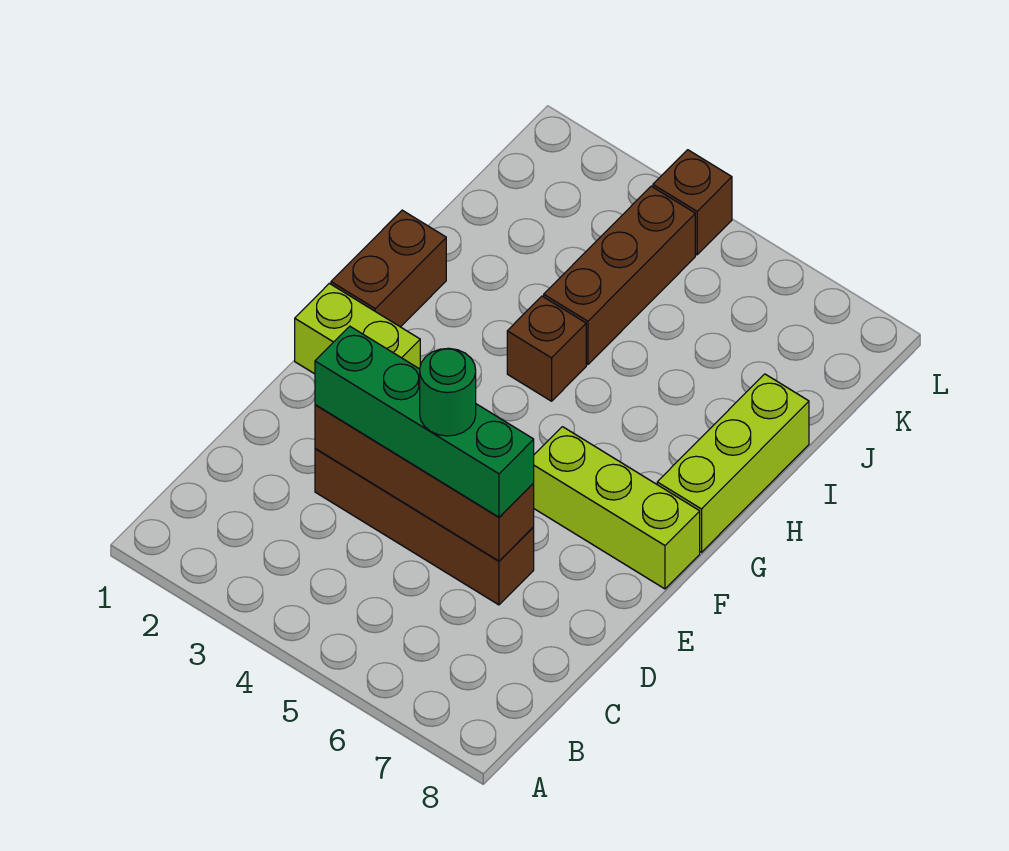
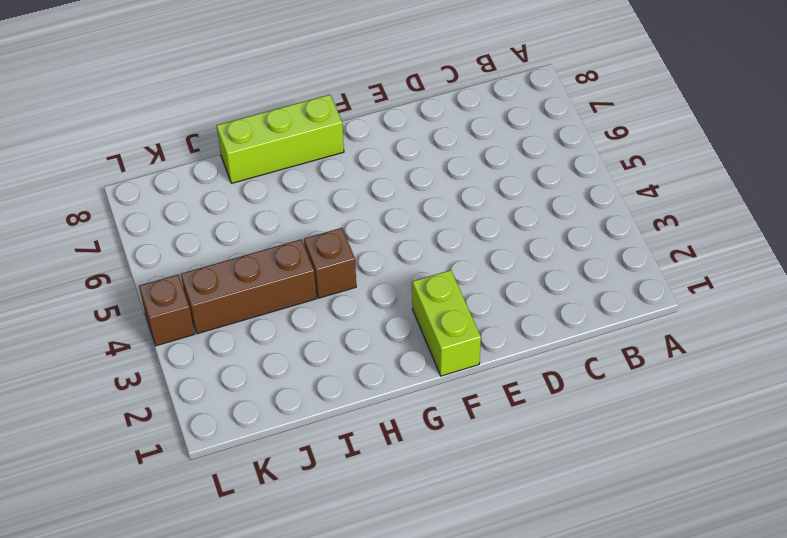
none -> brown brick D3:D6 level 1
none -> lime brick F6:F8 level 1

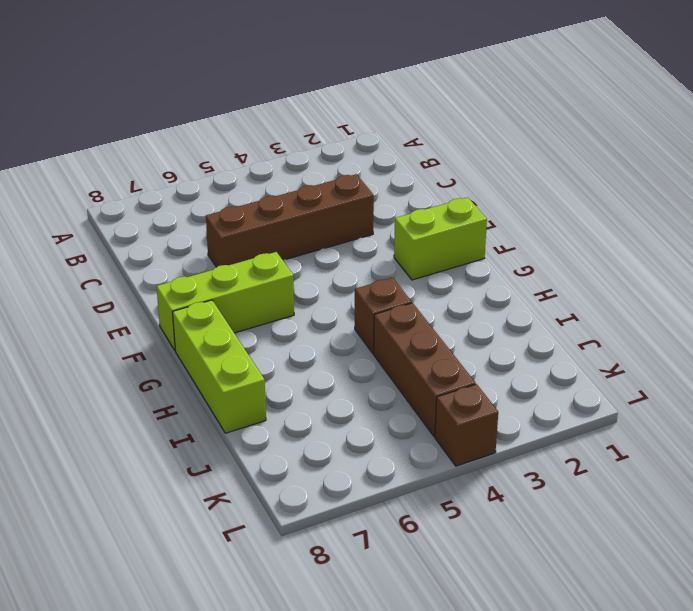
none -> brown brick G1:H1 level 1
none -> brown brick D3:D6 level 2

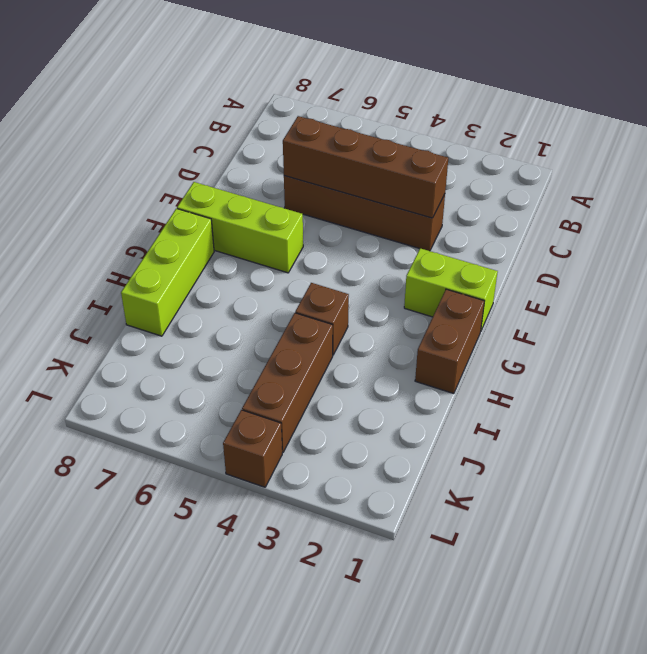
none -> green brick D3:D6 level 3
none -> green round brick D5 level 4

